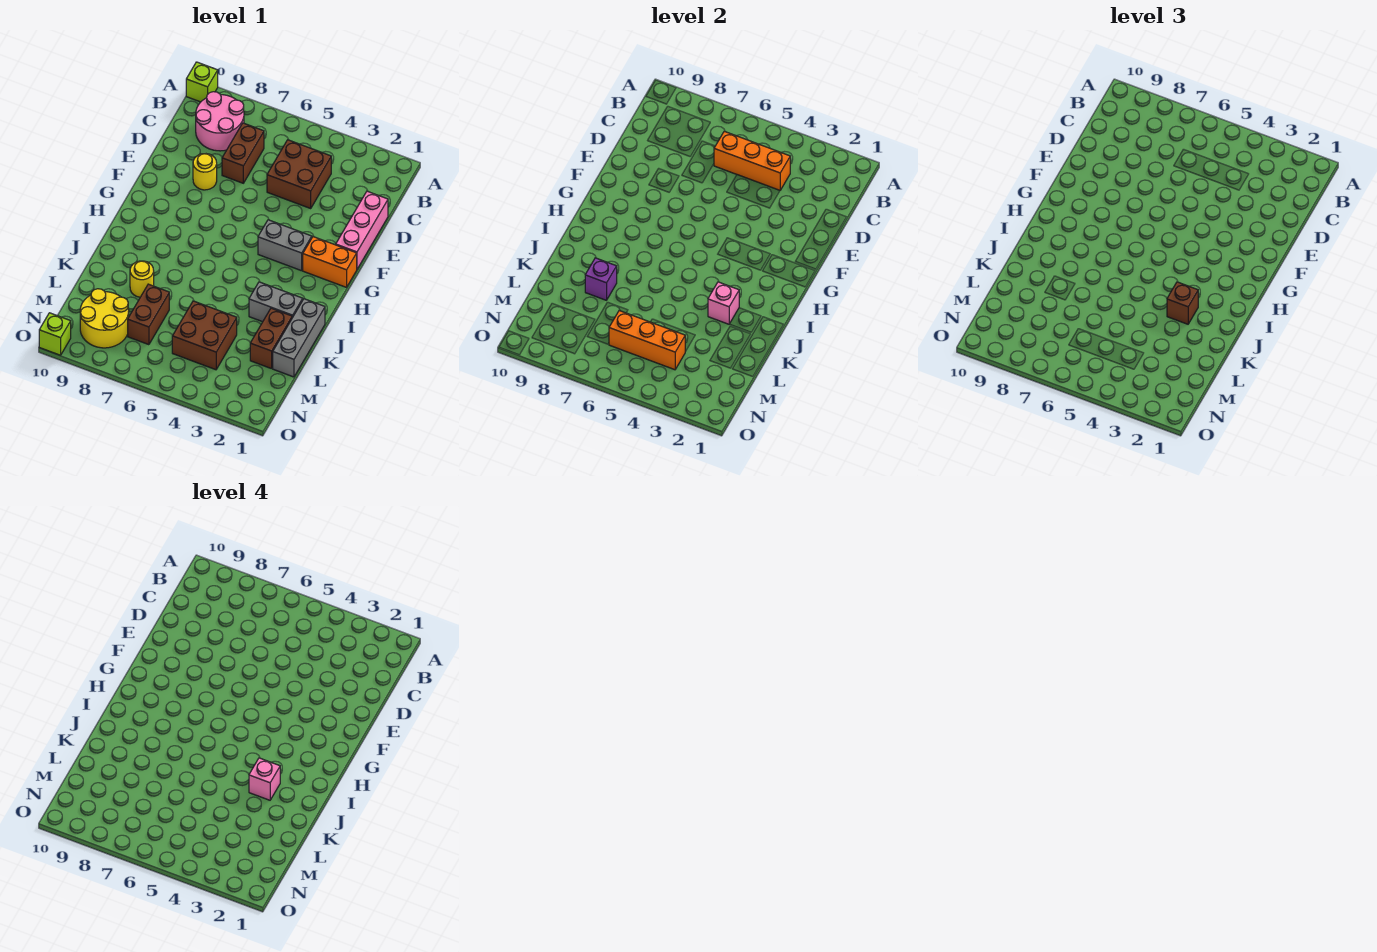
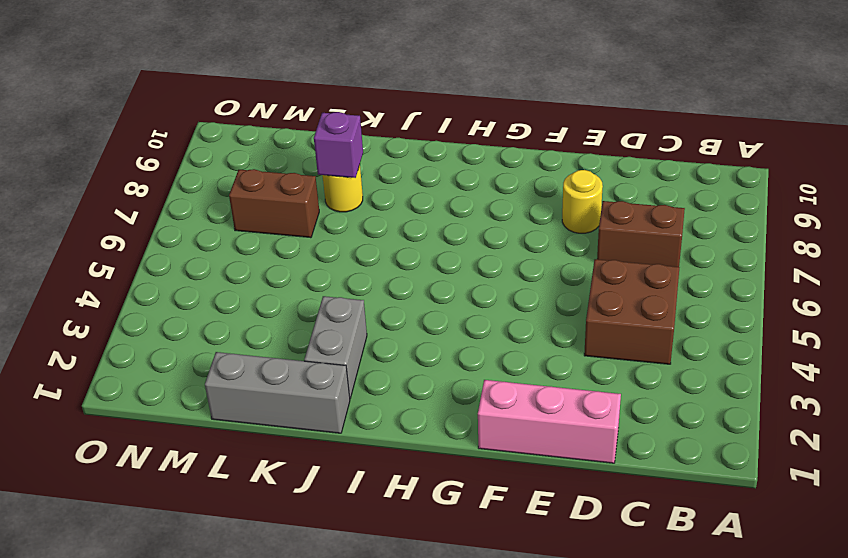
none -> lime brick A10 level 1
none -> pink round brick B8:C9 level 1
none -> orange brick G1:G2 level 1

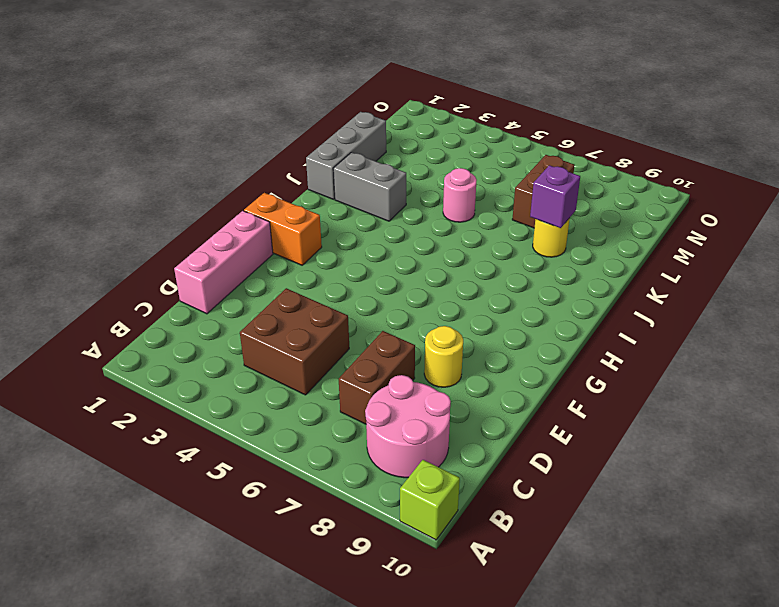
pink round brick K5 level 1 -> none
none -> grey brick G3:G4 level 1
none -> brown brick K2:L2 level 1
none -> brown brick L4:M5 level 1

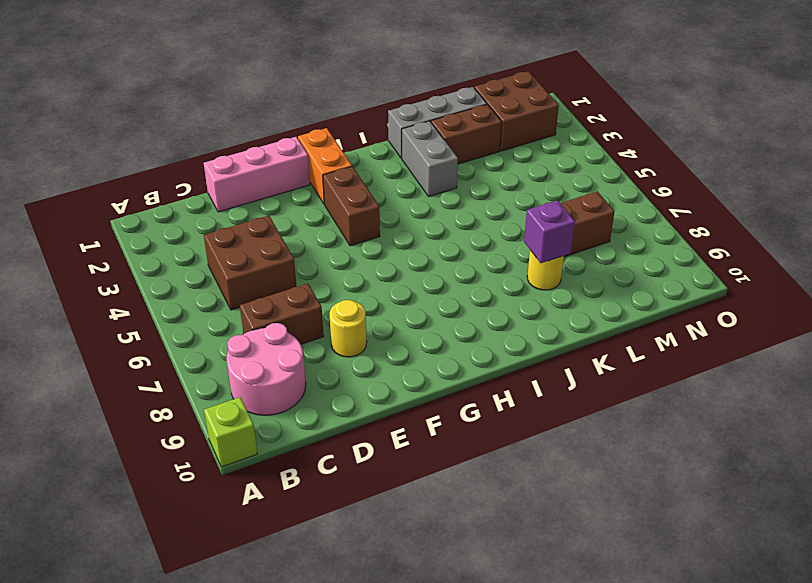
brown brick G3:G4 level 1 -> grey brick G3:G4 level 1
brown brick M1:N2 level 1 -> brown brick L4:M5 level 1
none -> yellow round brick M8:N9 level 1
none -> lime brick O10 level 1
none -> orange brick C4:C6 level 2

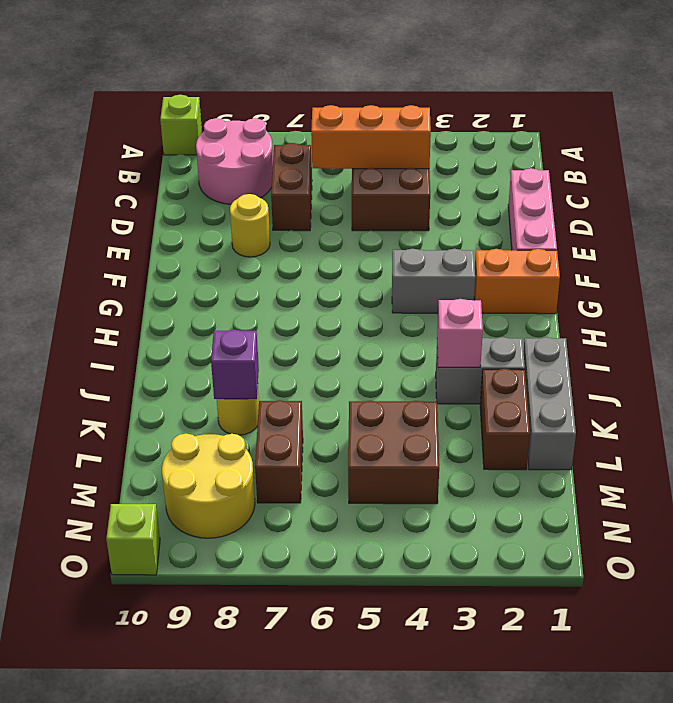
none -> orange brick M4:M6 level 2
none -> brown brick J3 level 3
none -> pink brick J3 level 4

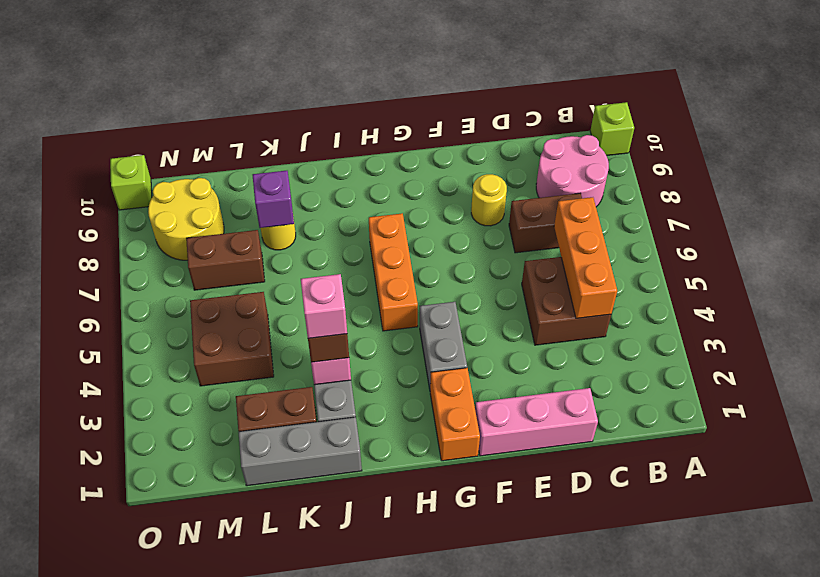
orange brick H5:H7 level 1 -> orange brick M4:M6 level 2

